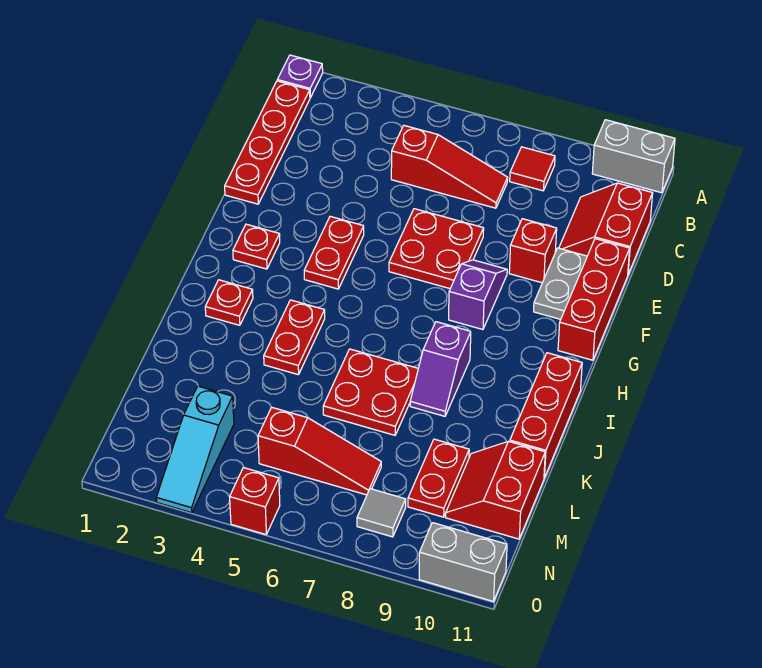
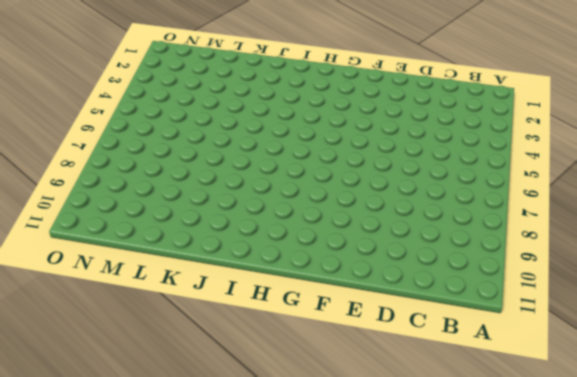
none -> purple plate A1 level 1
none -> grey brick A10:A11 level 1
none -> red plate B1:E1 level 1

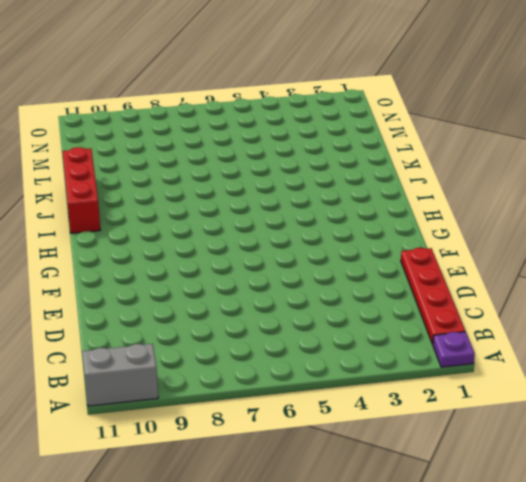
none -> red tile B8 level 1
none -> red slope C5:C7 level 1 top 5
none -> red slope C10:D11 level 1 top 11

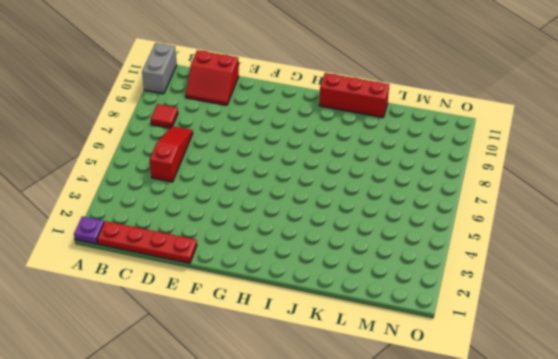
none -> red plate E6:F7 level 1
none -> red brick E9 level 1
none -> grey plate E10:F10 level 1

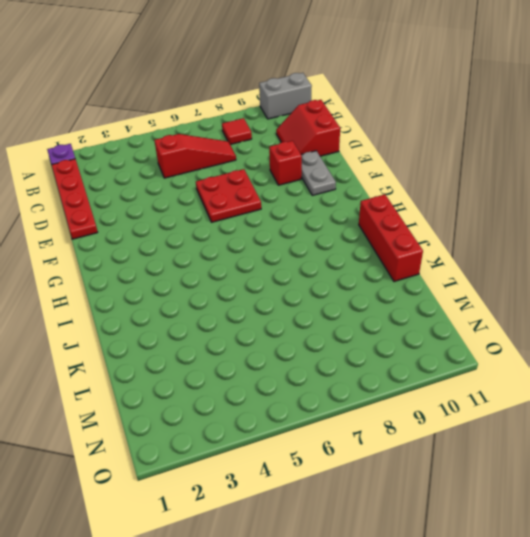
none -> red brick E11:G11 level 1
none -> red plate F4:G4 level 1
none -> purple slope F8:G8 level 1 top G

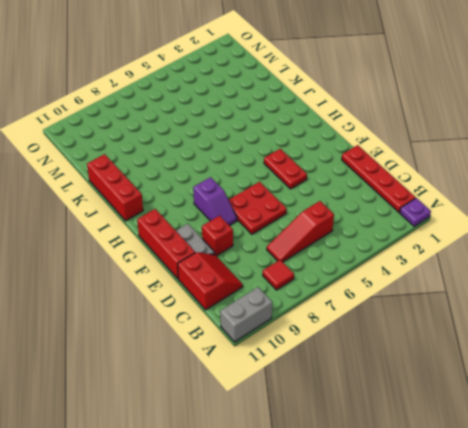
none -> red plate G2 level 1
none -> red plate I2 level 1
none -> red plate I4:J4 level 1

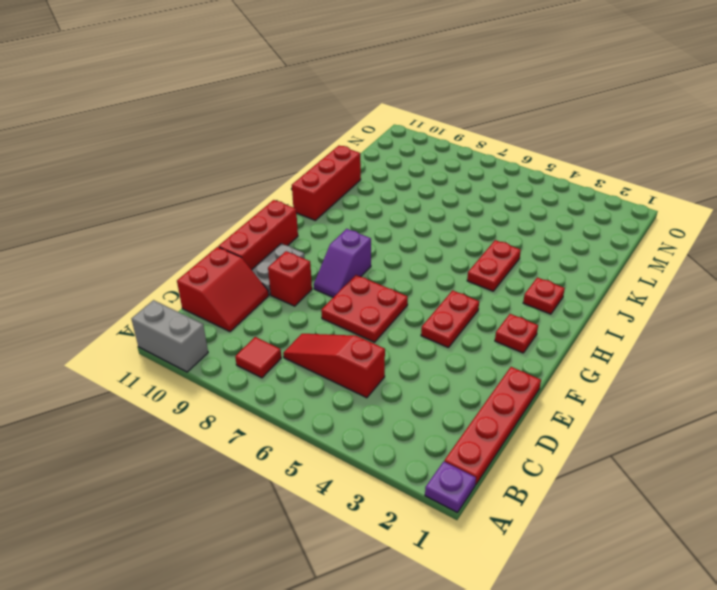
none -> purple slope I8:J8 level 1 top I
none -> red plate J6:K7 level 1
none -> red plate L9:M9 level 1

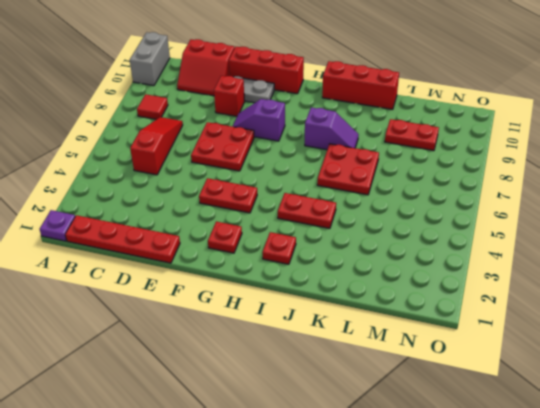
none -> red slope L10:M11 level 1 top 11
none -> cyan slope M3:O3 level 1 top M
none -> red slope M5:M7 level 1 top 5

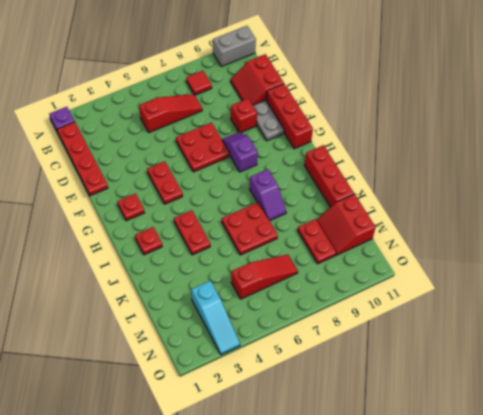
none -> grey tile N8 level 1
none -> red brick O5 level 1
none -> grey brick O10:O11 level 1

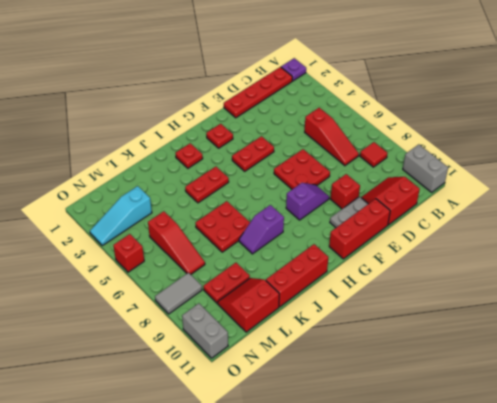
grey tile N8:O8 level 1 -> grey tile N8 level 1

